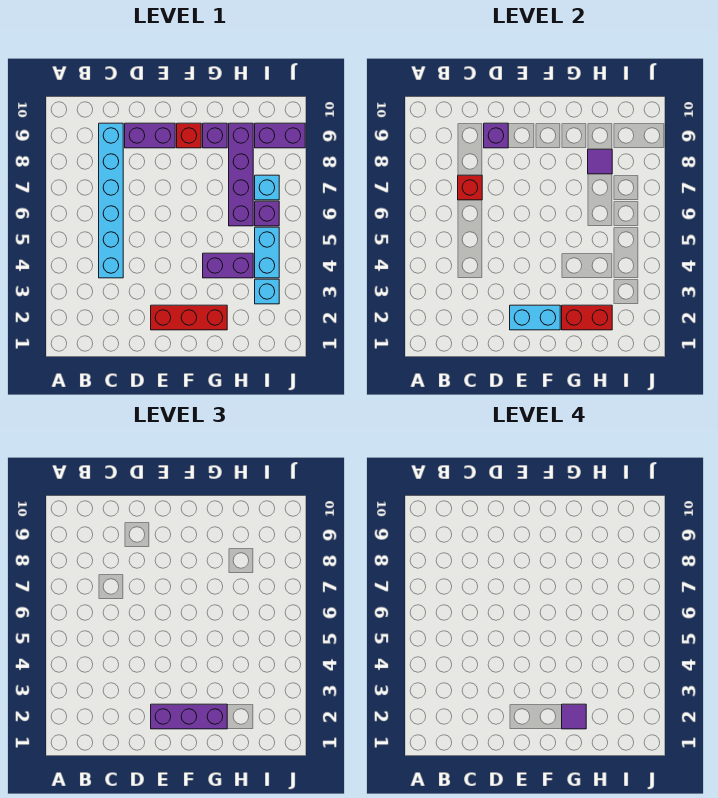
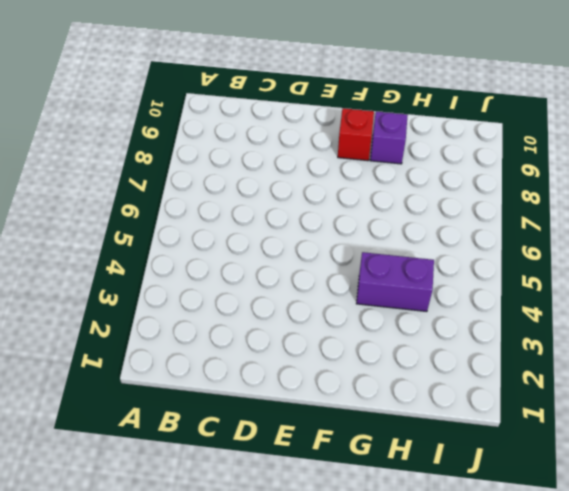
none -> cyan brick C4:C9 level 1
none -> purple brick D9:E9 level 1
none -> red brick E2:G2 level 1

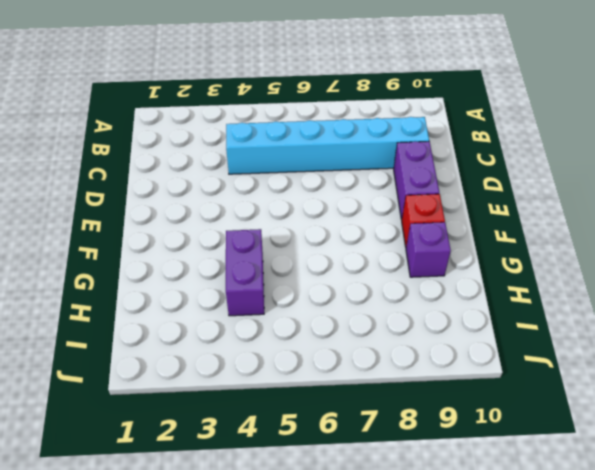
none -> red brick E2:G2 level 1
none -> purple brick H6:H9 level 1
none -> cyan brick I3 level 1

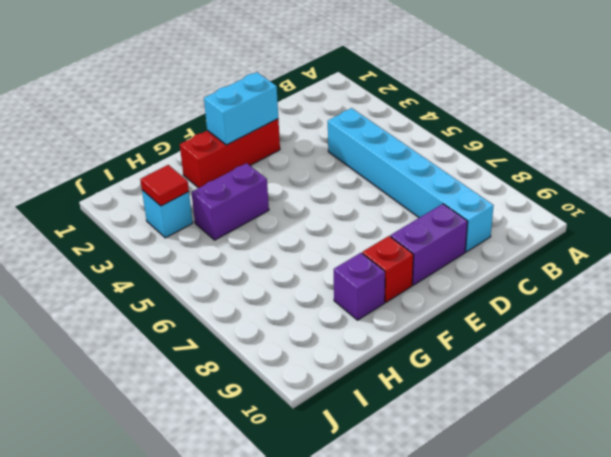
red tile I3 level 2 -> none
none -> purple brick H6:H9 level 1
none -> cyan brick I4:I5 level 1
none -> purple brick I6 level 1

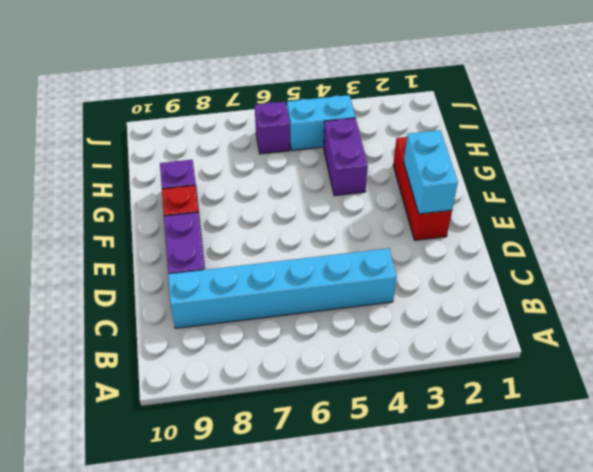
none -> purple brick H6:H9 level 1
none -> cyan brick I3 level 1
none -> cyan brick I7 level 1

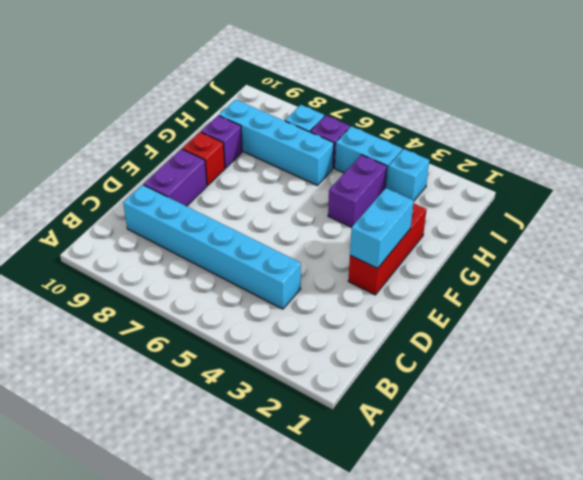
cyan brick H6:H9 level 1 -> purple brick H6:H9 level 1
none -> purple brick I9:J9 level 1
none -> red brick C7 level 2
none -> purple brick D9 level 2

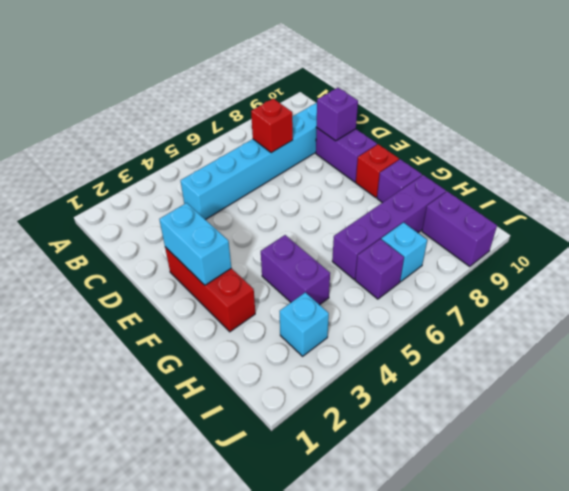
none -> cyan brick I4:I5 level 1
none -> red brick G2:H2 level 2
none -> purple tile H8 level 2

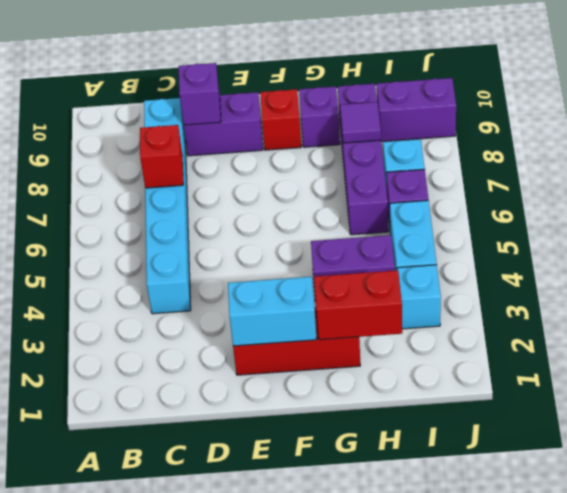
none -> purple brick E2:G2 level 3
none -> purple tile G2 level 4

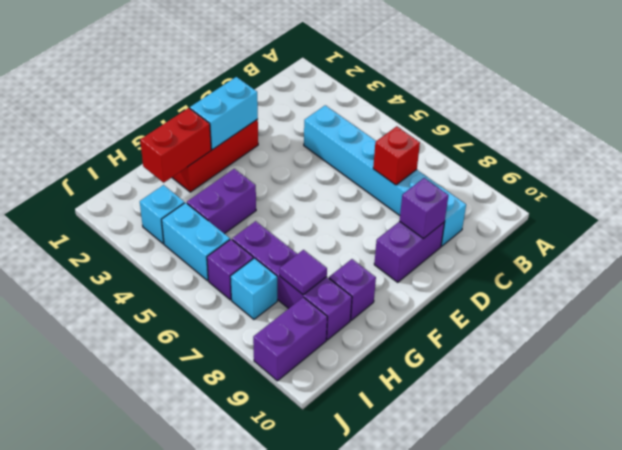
none -> red brick F9 level 1
none -> purple brick E2:G2 level 3
none -> purple tile G2 level 4

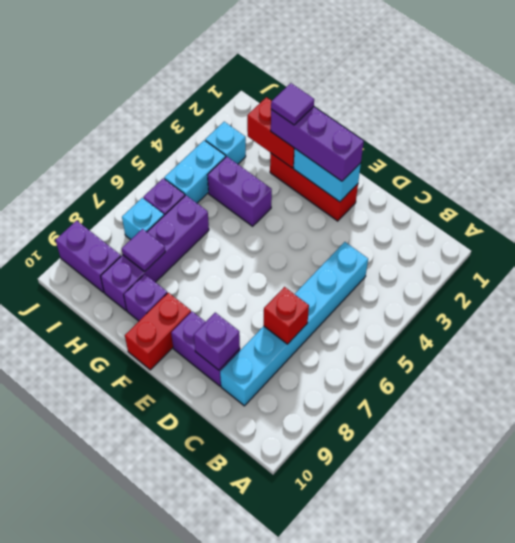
red brick F9:F10 level 1 -> red brick F9 level 1

